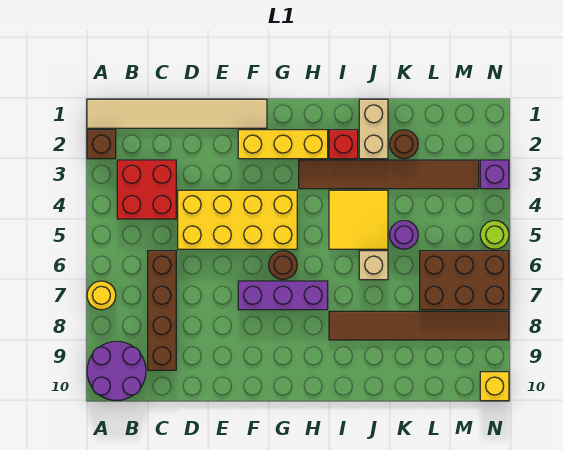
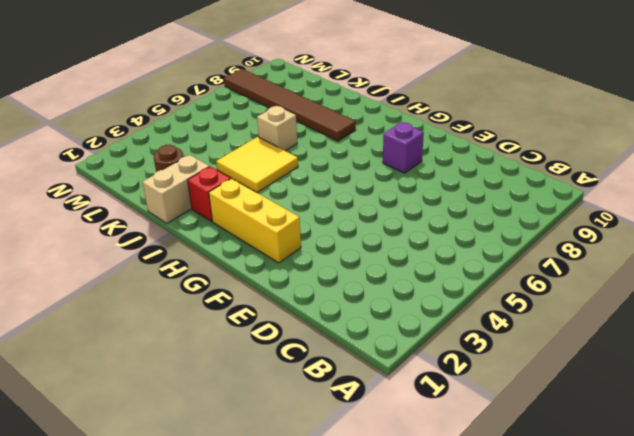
purple brick F8 level 1 -> purple brick N3 level 1
none -> tan tile A1:F1 level 1
none -> brown brick A2 level 1
none -> yellow round brick A7 level 1

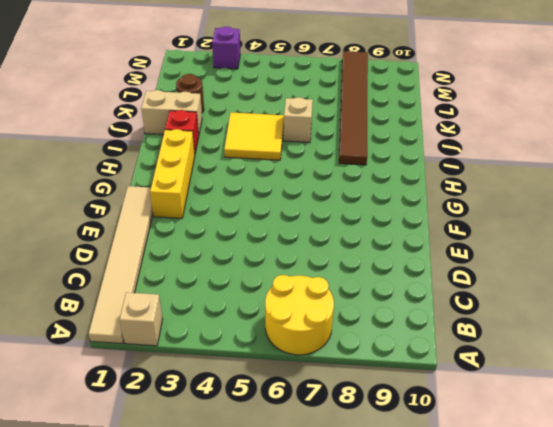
tan brick A2 level 1 -> brown brick A2 level 1
yellow round brick A6:B7 level 1 -> yellow round brick A7 level 1
none -> purple round brick A9:B10 level 1
none -> red brick B3:C4 level 1
none -> brown brick C6:C9 level 1

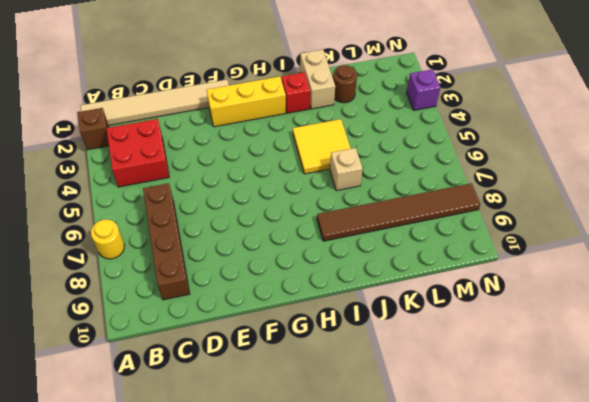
none -> purple round brick A9:B10 level 1
none -> yellow brick D4:G5 level 1
none -> purple brick F7:H7 level 1

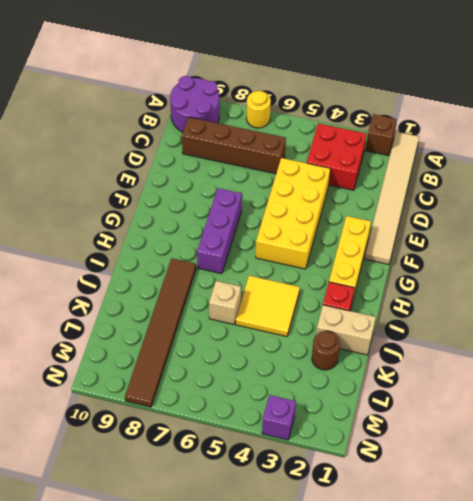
none -> brown round brick G6 level 1
none -> brown tile H3:M3 level 1
none -> purple round brick K5 level 1

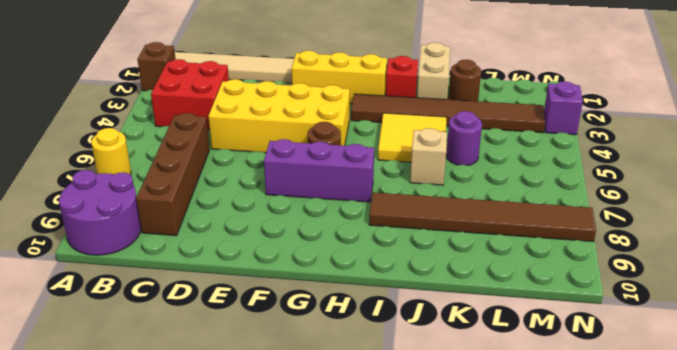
none -> brown brick L6:N7 level 1
none -> lime round brick N5 level 1
none -> yellow brick N10 level 1

